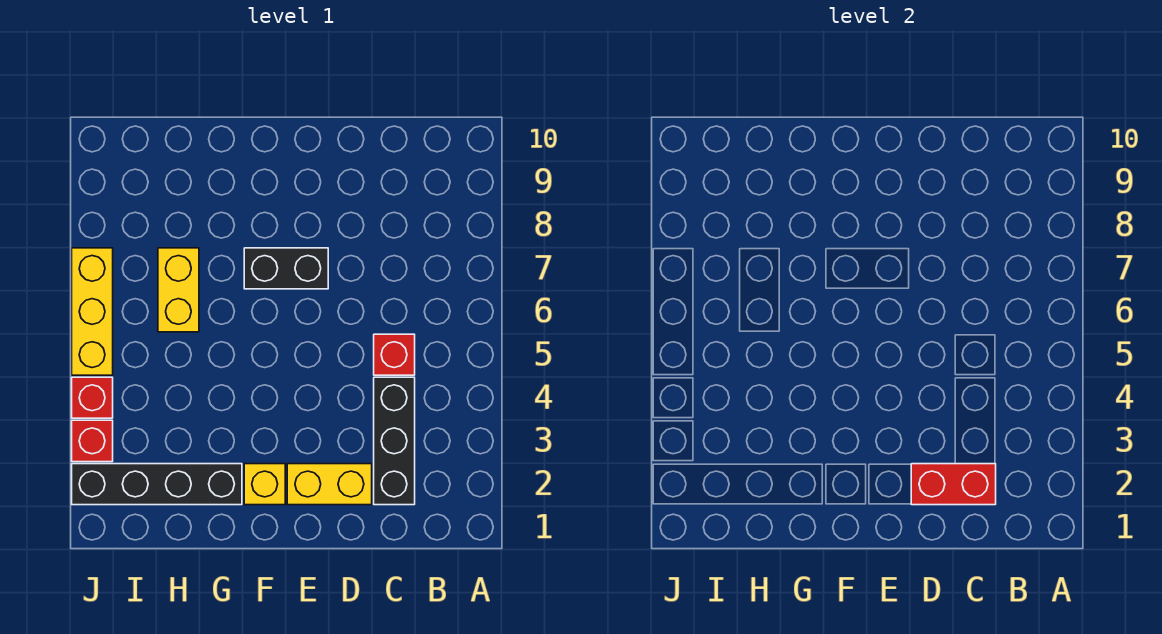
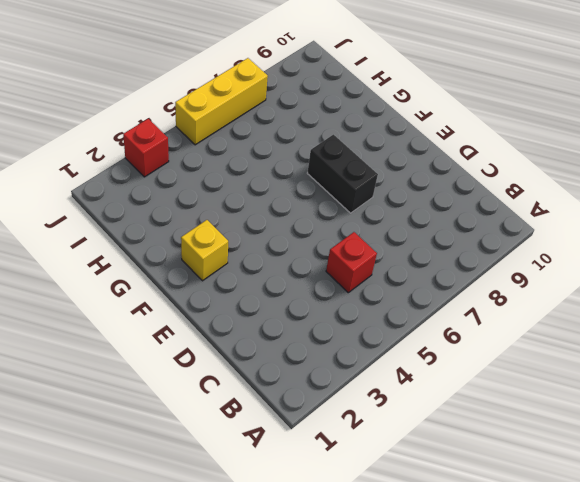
none -> black brick C2:C4 level 1
none -> yellow brick D2:E2 level 1

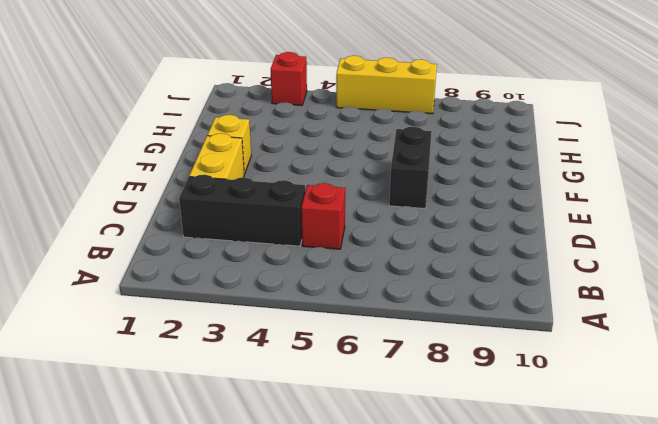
none -> black brick G2:J2 level 1
none -> yellow brick H6:H7 level 1

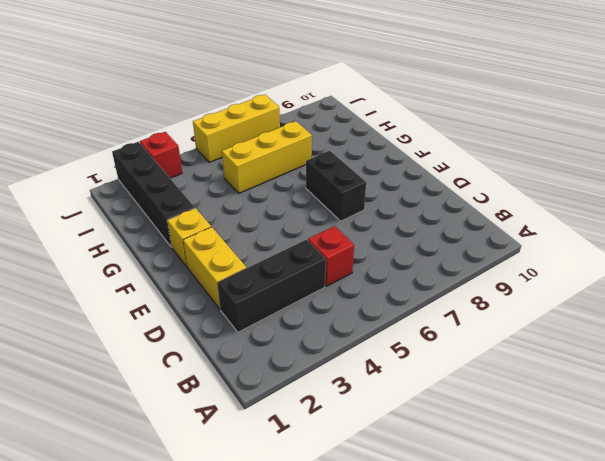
yellow brick H5:H7 level 1 -> yellow brick H6:H7 level 1
none -> red brick J4 level 1
none -> red brick C2:D2 level 2

